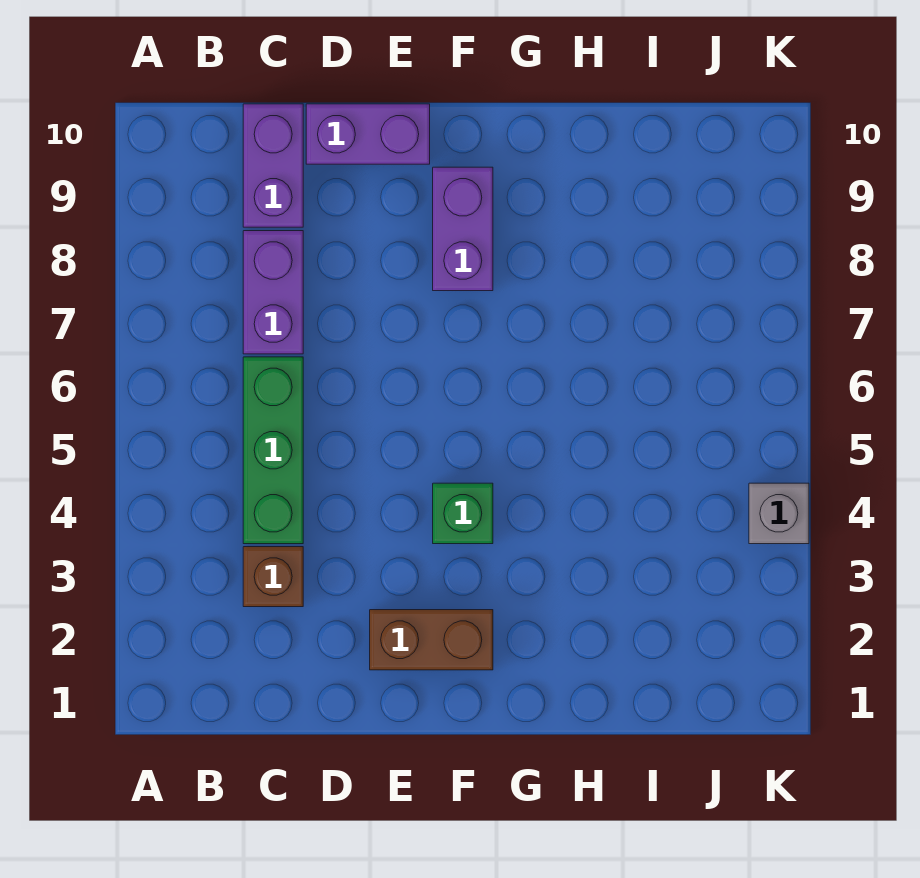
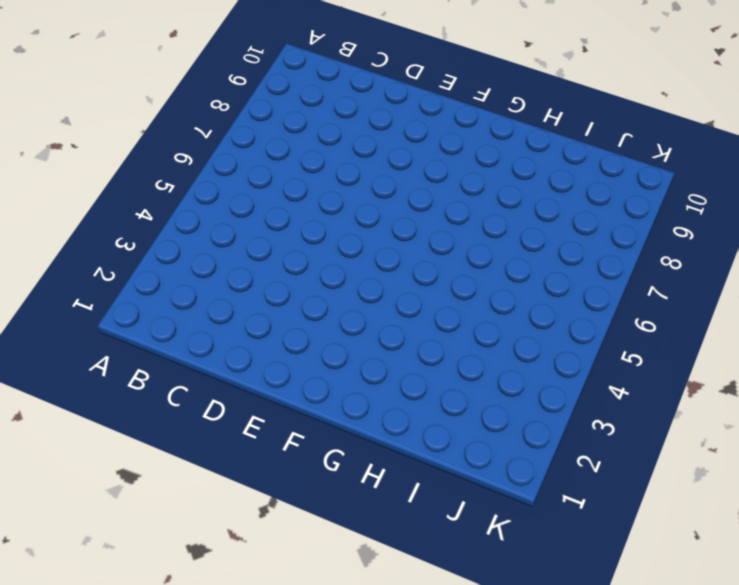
none -> brown brick C3 level 1
none -> green brick C4:C6 level 1

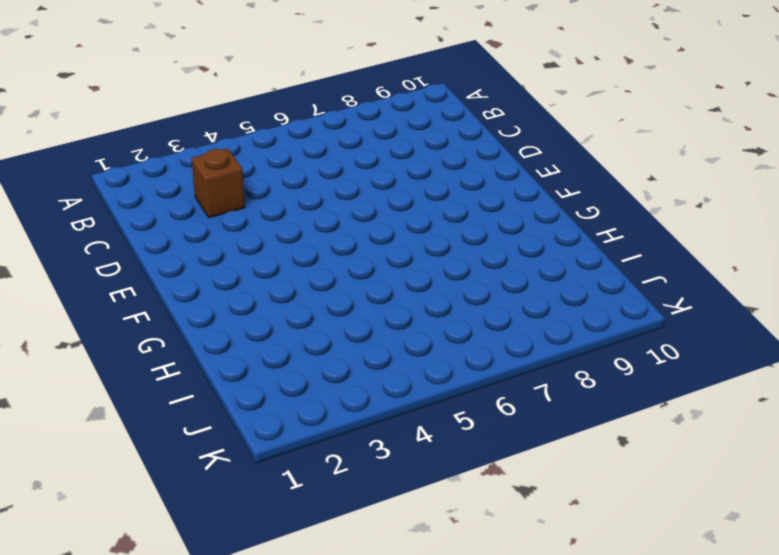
none -> green brick C4:C6 level 1
none -> purple brick C7:C8 level 1

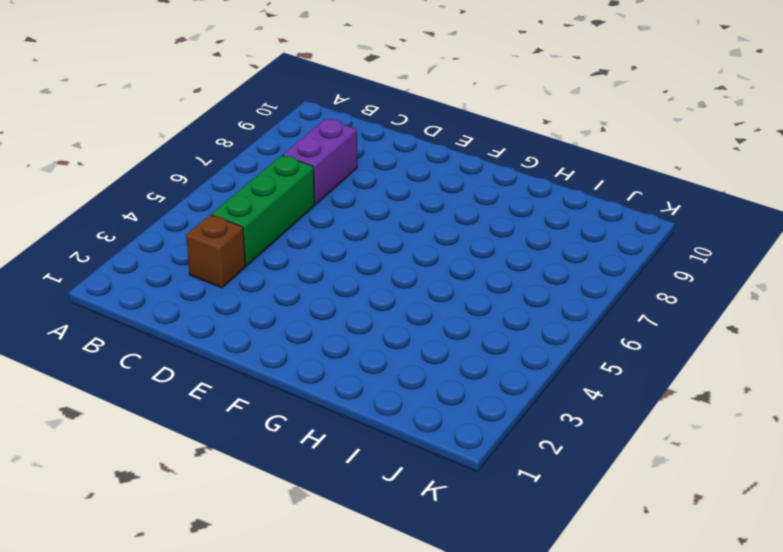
none -> purple brick C9:C10 level 1
none -> purple brick D10:E10 level 1

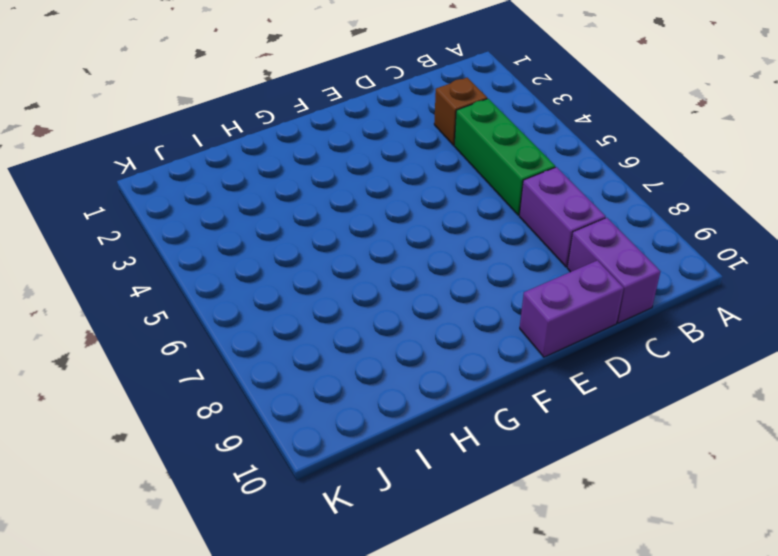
none -> brown brick E2:F2 level 1
none -> green brick F4 level 1

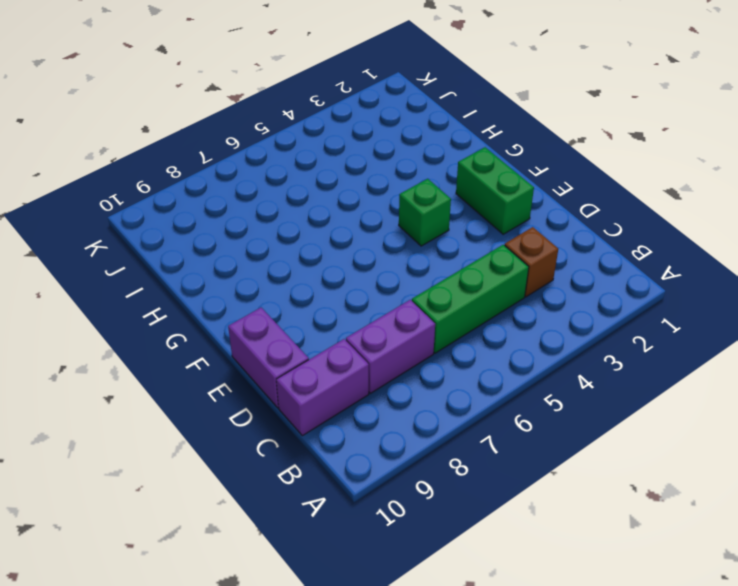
green brick E2:F2 level 1 -> brown brick E2:F2 level 1
none -> purple brick F8:F9 level 1
none -> grey brick K4 level 1

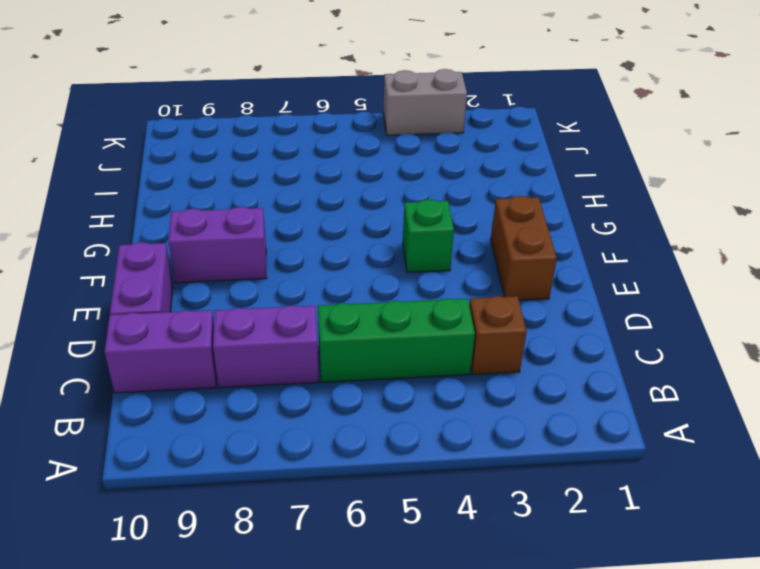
grey brick K3:K4 level 1 -> grey brick K4 level 1

